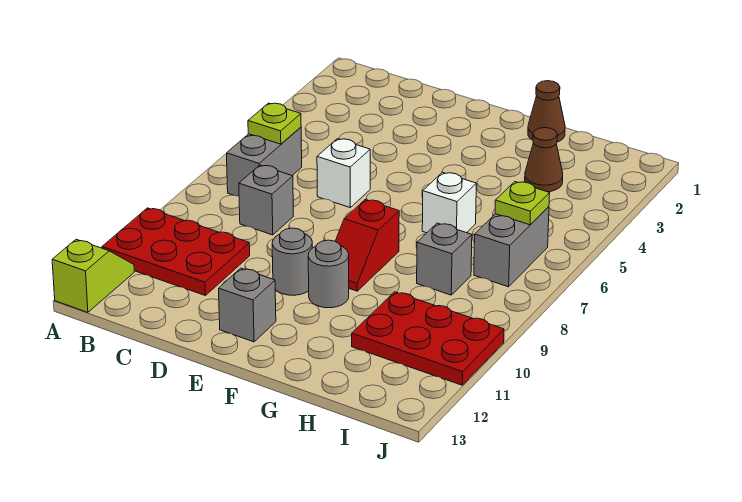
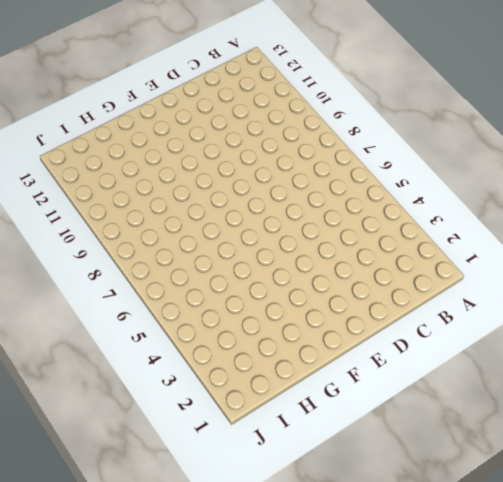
none -> red plate A10:C11 level 1
none -> lime slope A12:A13 level 1 top 13
none -> grey brick B6:B7 level 1

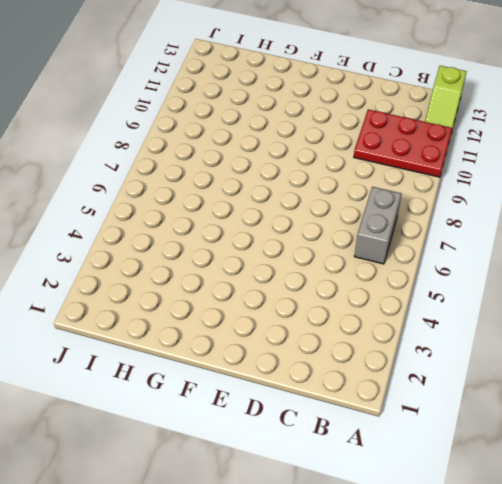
none -> grey brick C8 level 1
none -> white brick D6 level 1
none -> grey round brick E10 level 1

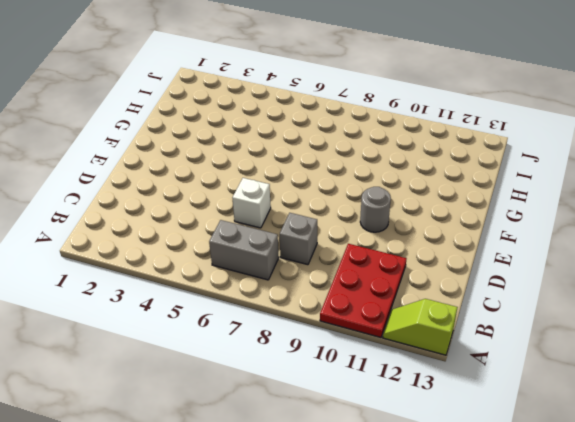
none -> grey brick E12 level 1
none -> red slope F8:F9 level 1 top 8
none -> grey round brick F10 level 1

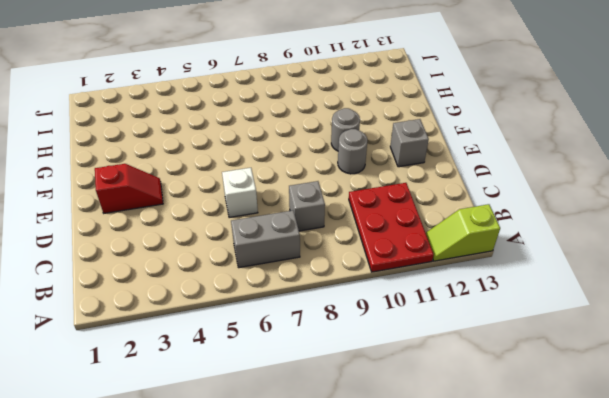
red slope E2:E3 level 1 top 2 -> red slope F8:F9 level 1 top 8
none -> brown cone G1 level 1
none -> white brick G6 level 1
none -> brown cone H3 level 1

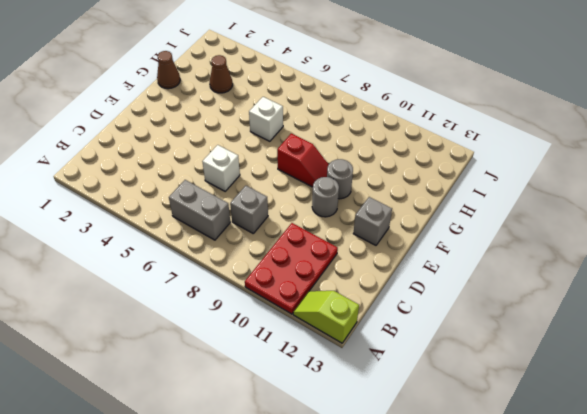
none -> grey brick H8 level 1
none -> red plate H10:J11 level 1
none -> grey brick I6:I7 level 1

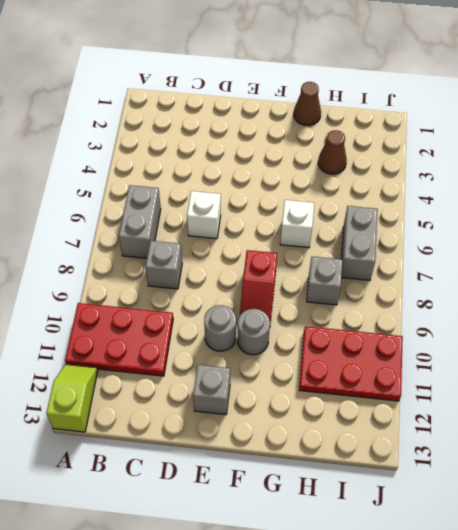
none -> lime plate B6 level 2
none -> lime plate I6 level 2

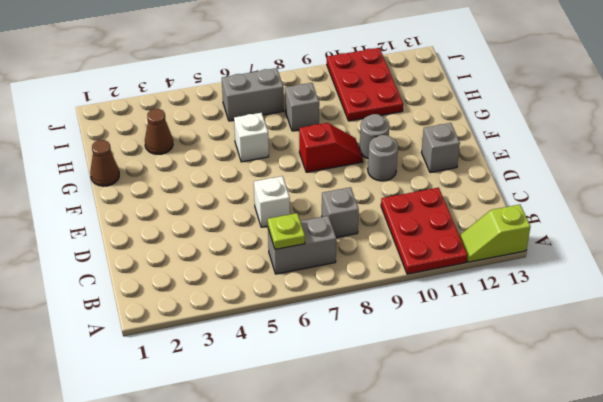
none -> lime plate I6 level 2

